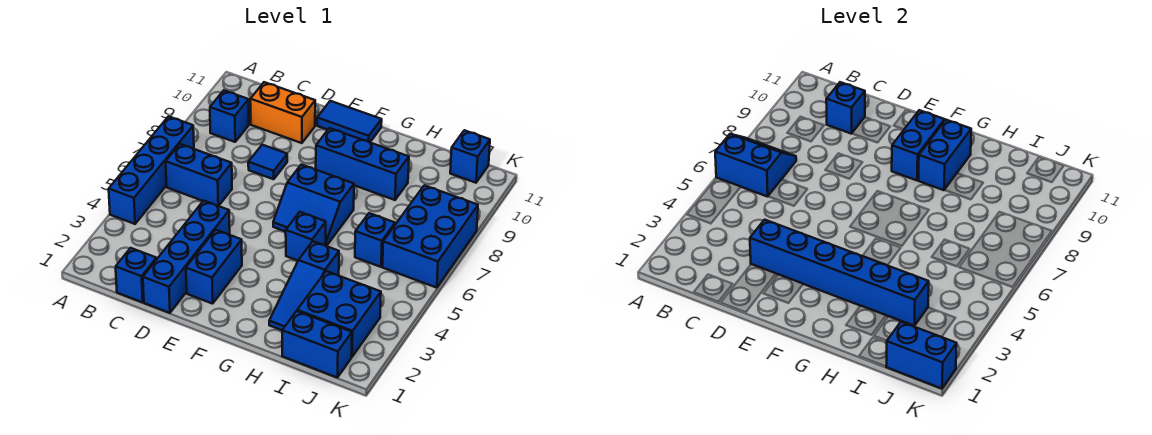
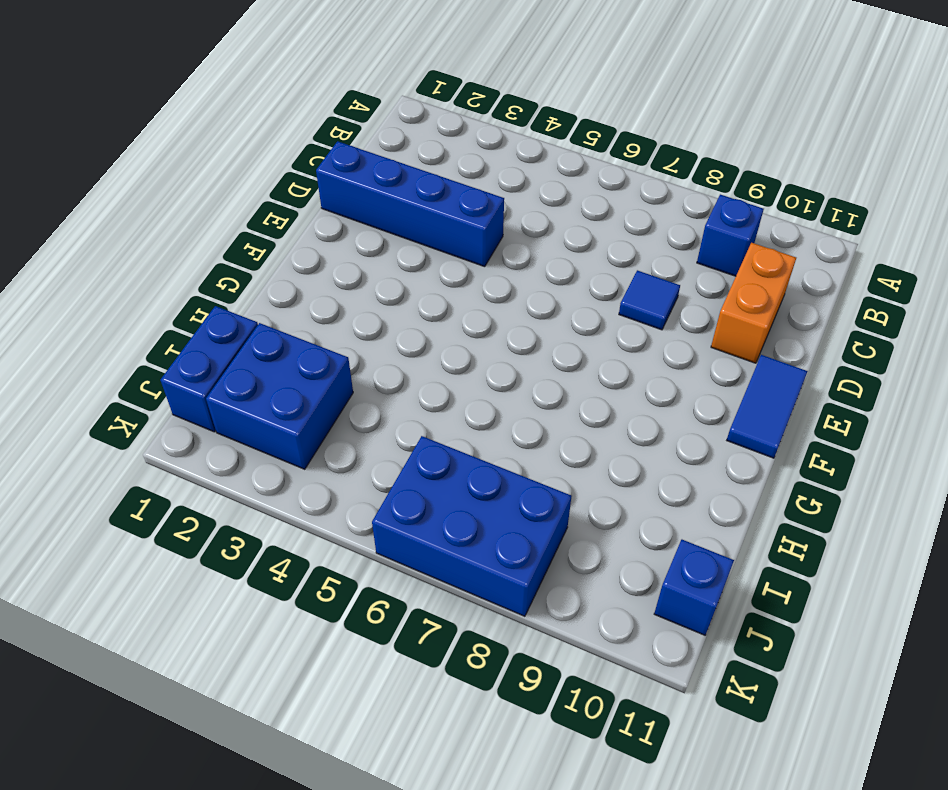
none -> blue brick A4:A7 level 1
none -> blue brick B6:C6 level 1
none -> blue brick C1 level 1

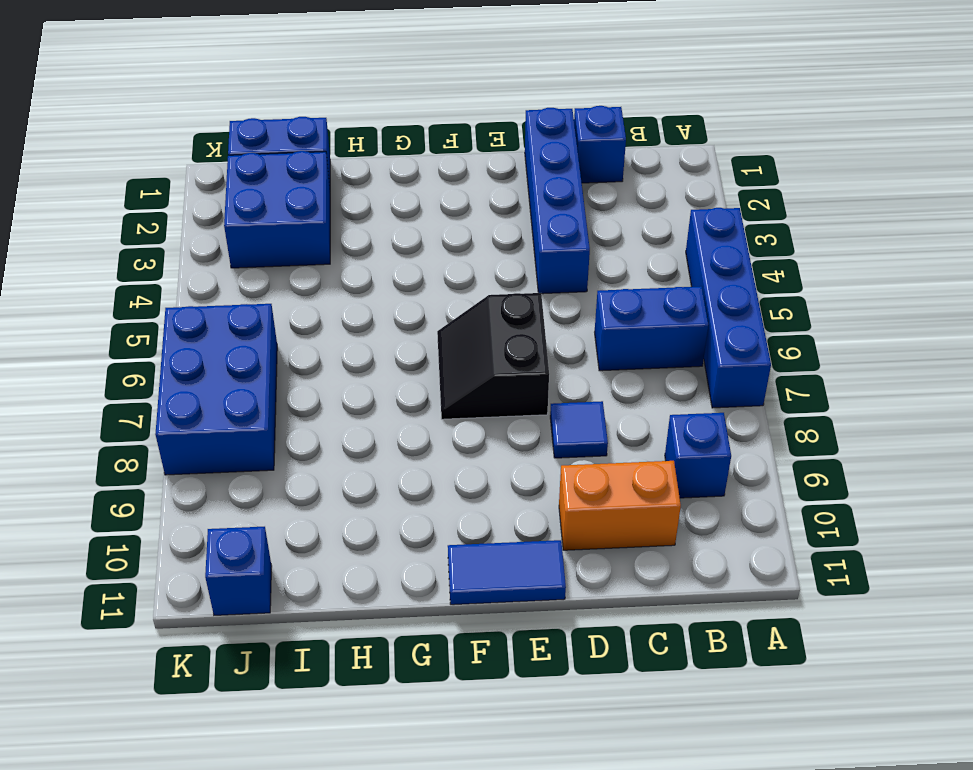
black slope E6:F7 level 1 top E -> blue slope F6:G7 level 1 top 7
none -> blue brick E2:E3 level 1
none -> blue brick F9:H9 level 1
none -> blue brick G5 level 1

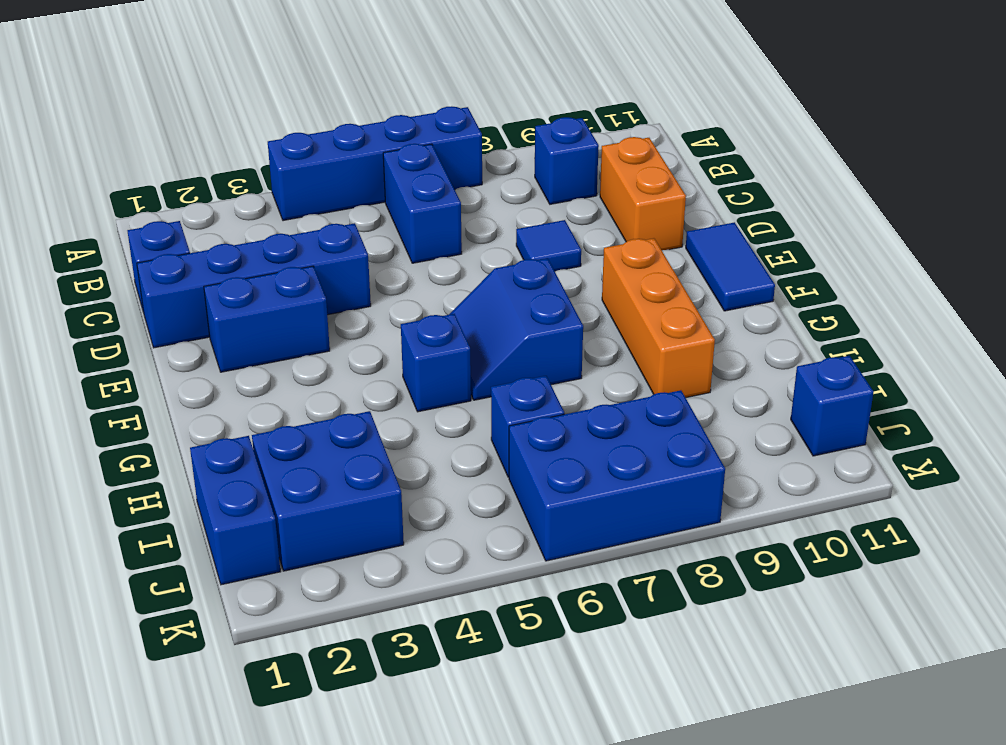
orange brick F9:H9 level 1 -> blue brick F9:H9 level 1
none -> blue slope H2:H4 level 1 top 4
none -> blue slope A6:B7 level 2 top 6
none -> blue brick C10 level 2

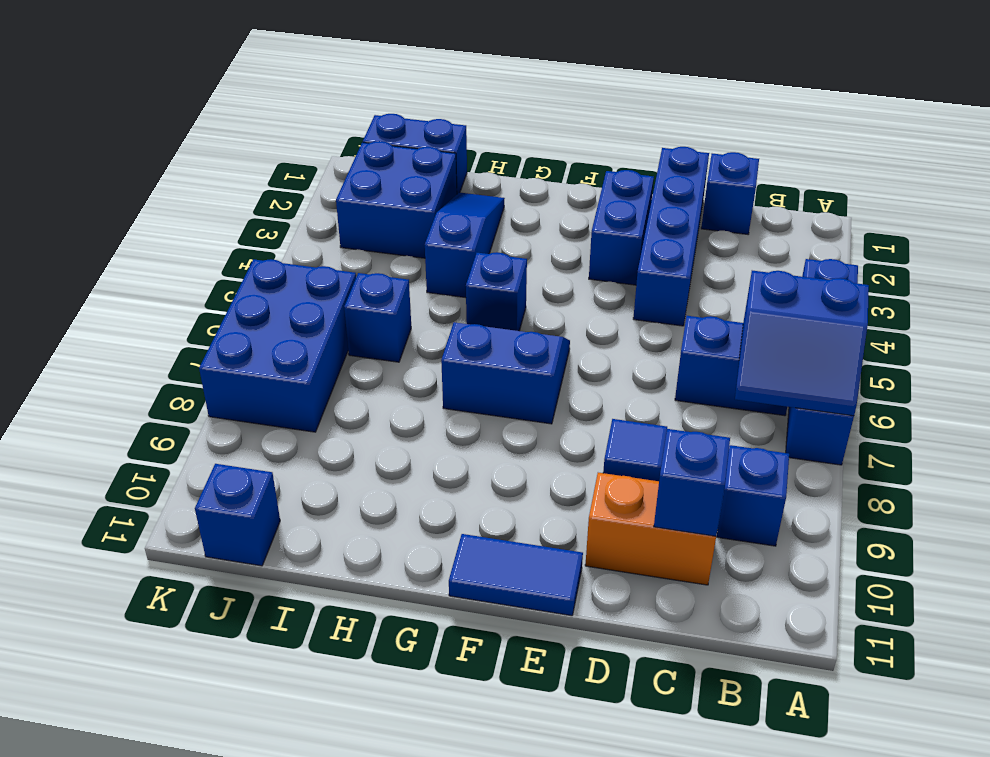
none -> blue brick F9:H9 level 1
none -> blue brick D3:I3 level 2
none -> blue brick F9:F10 level 2

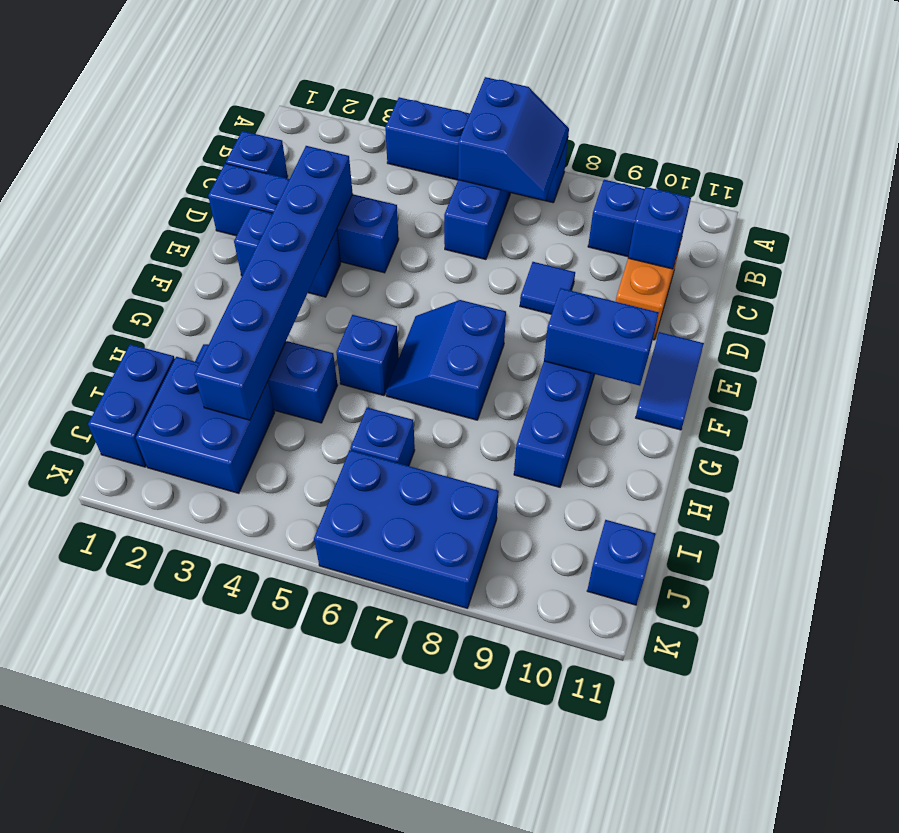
none -> blue brick G9:G10 level 2
none -> blue brick J1:K1 level 2

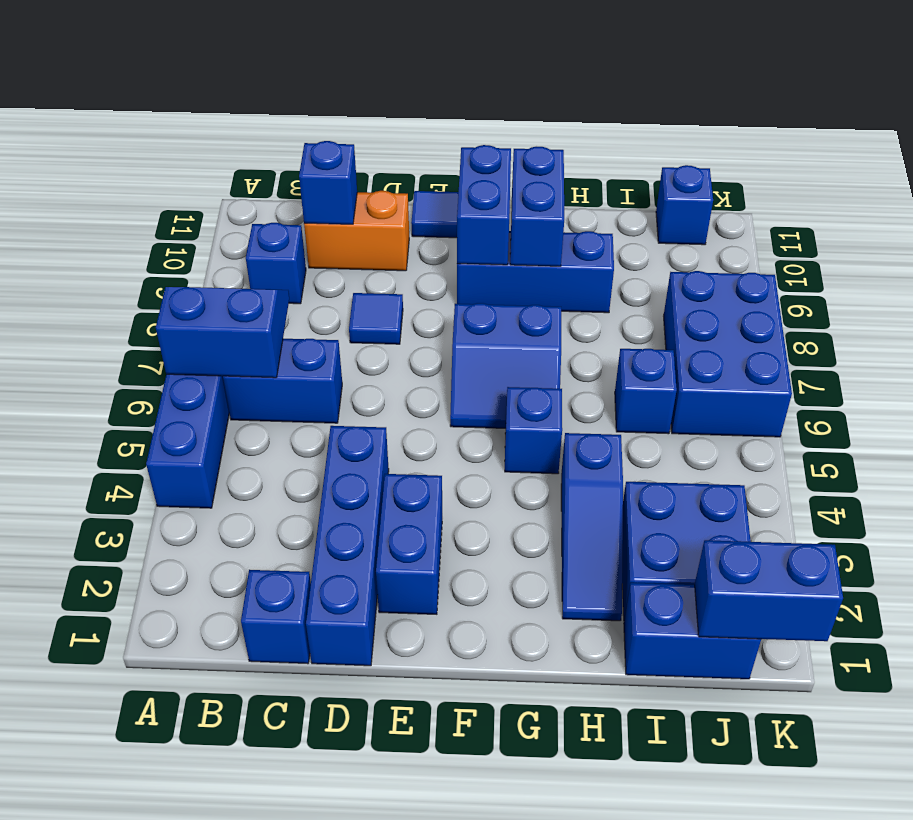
none -> blue brick D3:I3 level 2

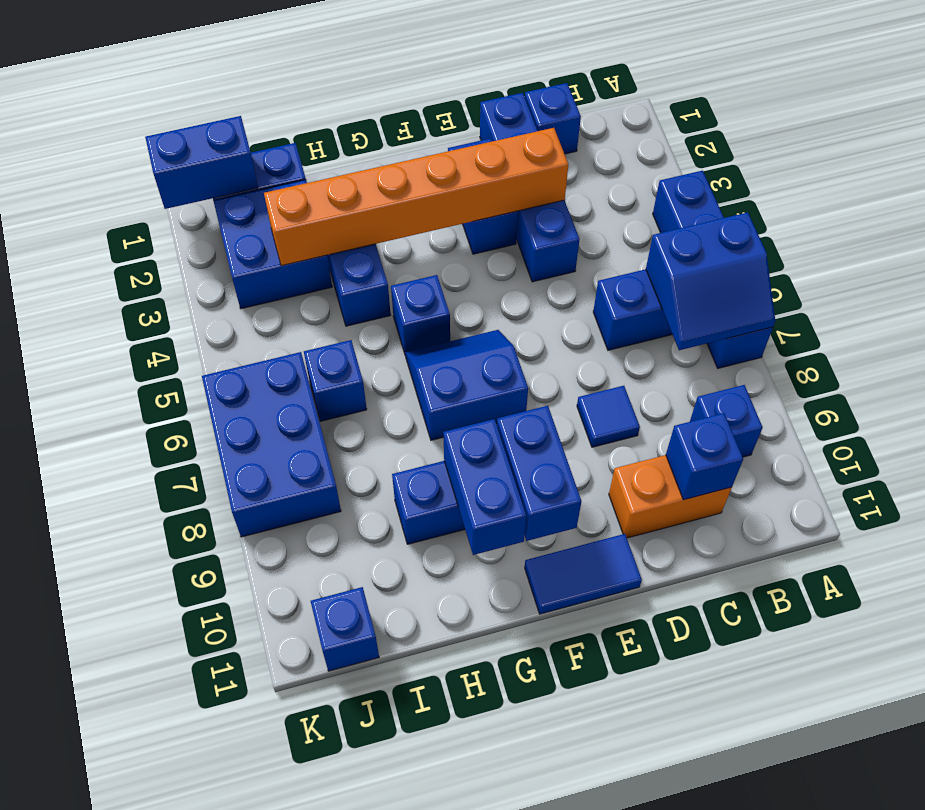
orange brick D3:I3 level 2 -> blue brick D3:I3 level 2

